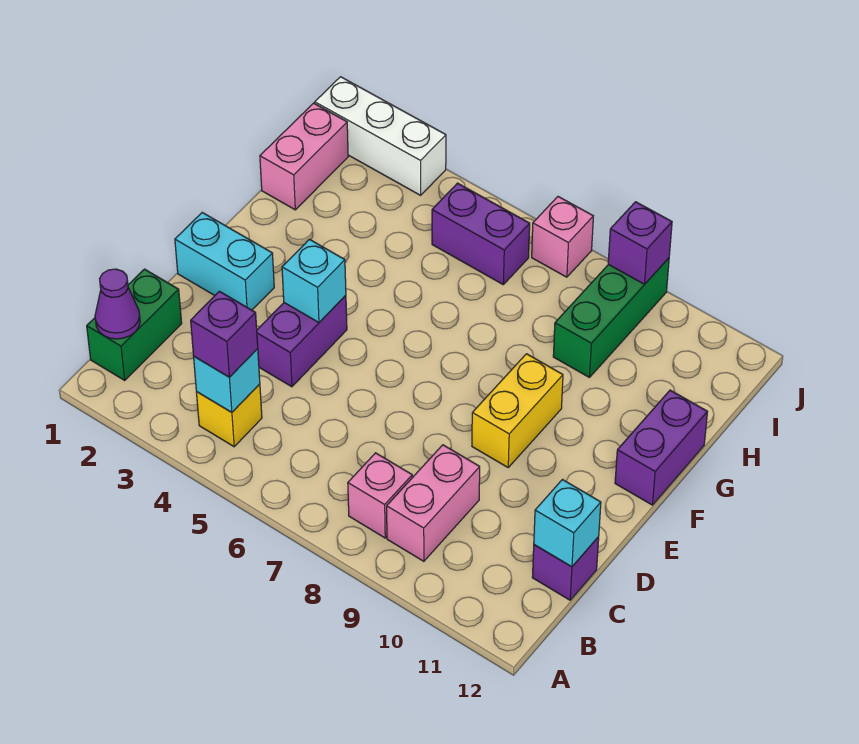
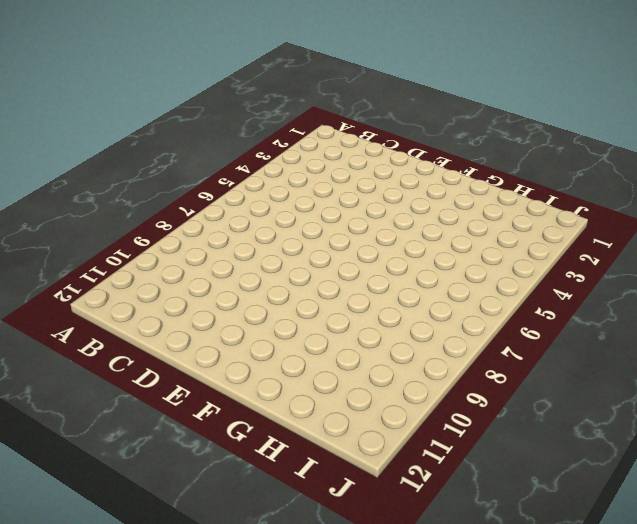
none -> green brick B1:C1 level 1
none -> yellow brick B4 level 1
none -> pink brick B8 level 1

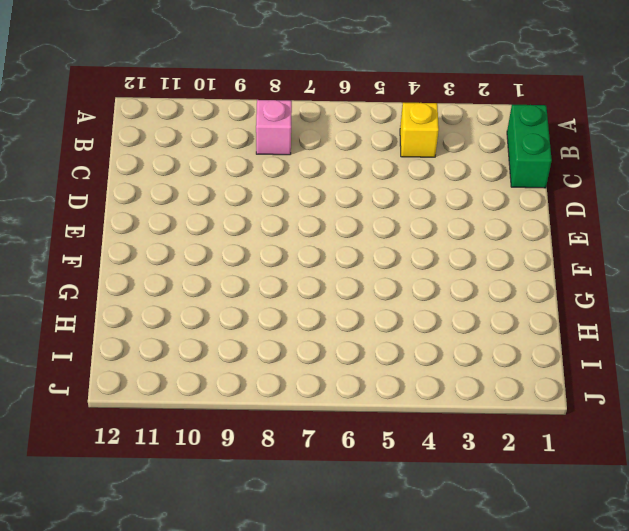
none -> pink brick B9:C9 level 1
none -> purple brick C12 level 1
none -> purple brick D4:E4 level 1

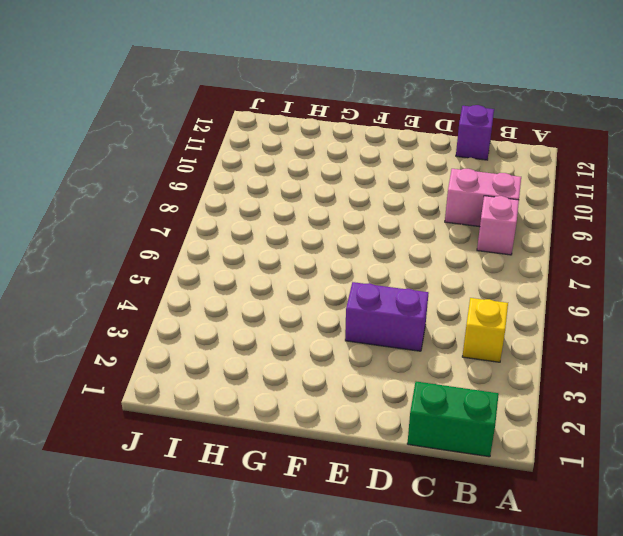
none -> cyan brick E1:E2 level 1
none -> yellow brick E9:F9 level 1
none -> purple brick F12:G12 level 1

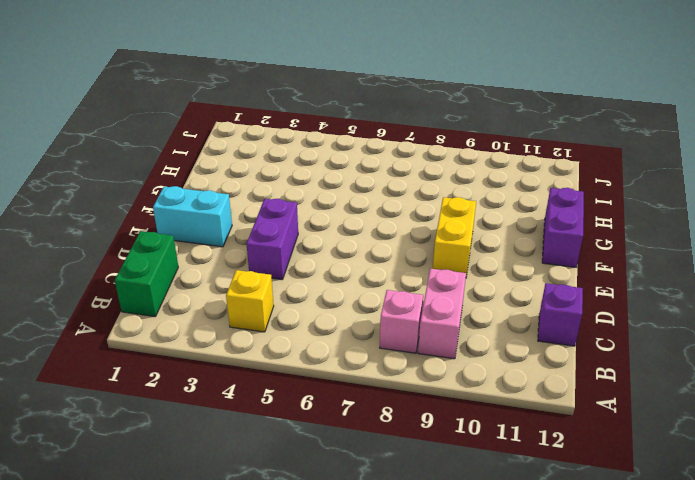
none -> pink brick H1:I1 level 1
none -> green brick H9:J9 level 1
none -> purple brick I5:I6 level 1

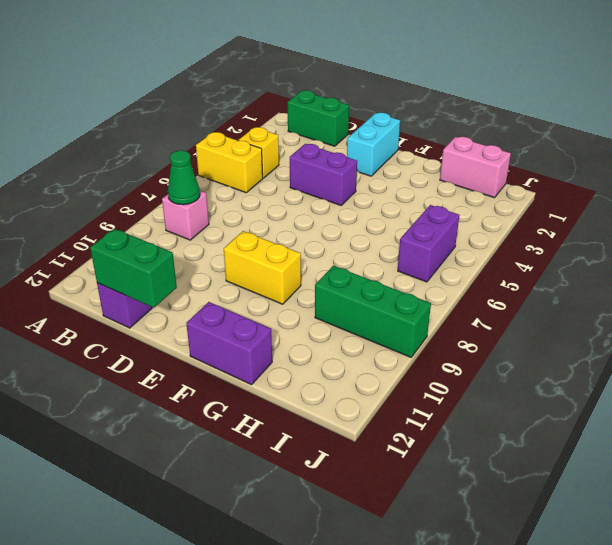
yellow brick A5:B5 level 1 -> none
green cone B8 level 2 -> none
green brick C12:D12 level 2 -> cyan brick C12 level 2
none -> pink brick B9:C9 level 1
none -> white brick J1:J3 level 1
none -> pink brick J7 level 1

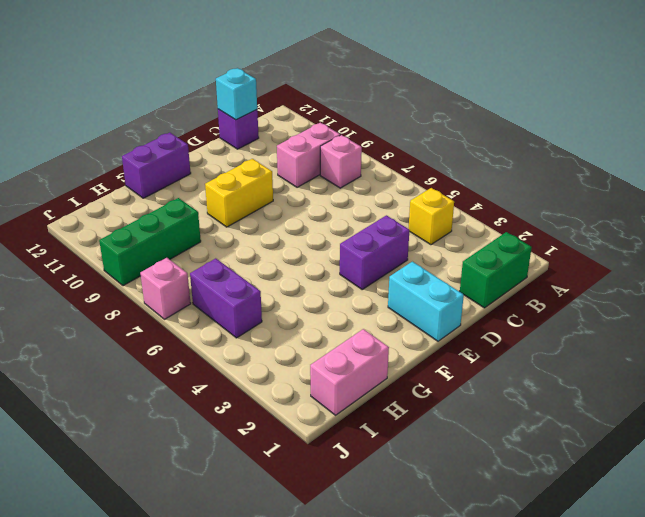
none -> white brick J1:J3 level 1
none -> purple cone B1 level 2
none -> cyan brick B4 level 2

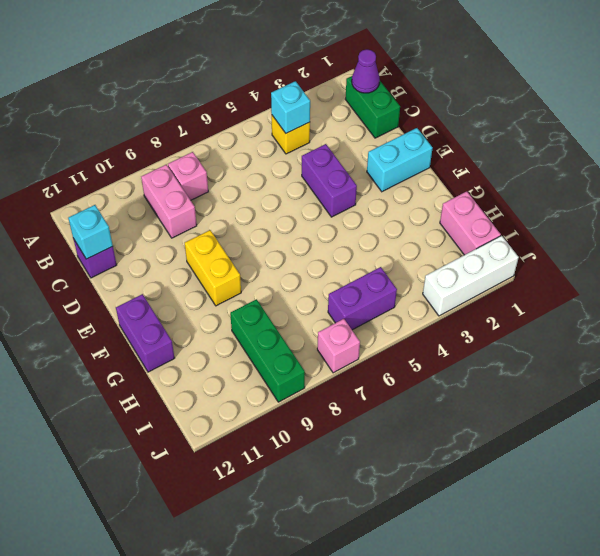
none -> cyan brick E4 level 2
none -> purple brick J9 level 2
none -> purple brick B4 level 3

